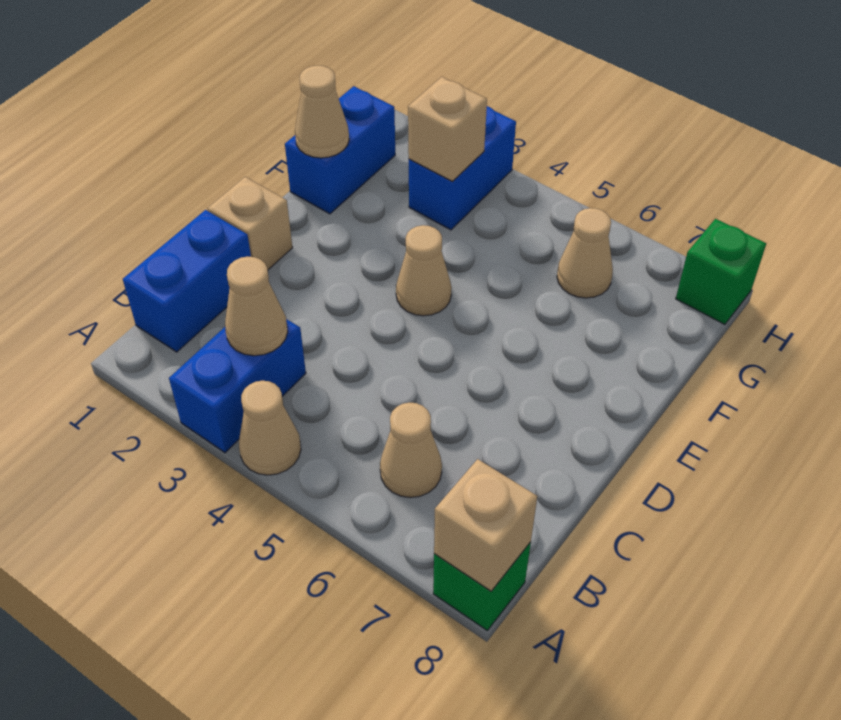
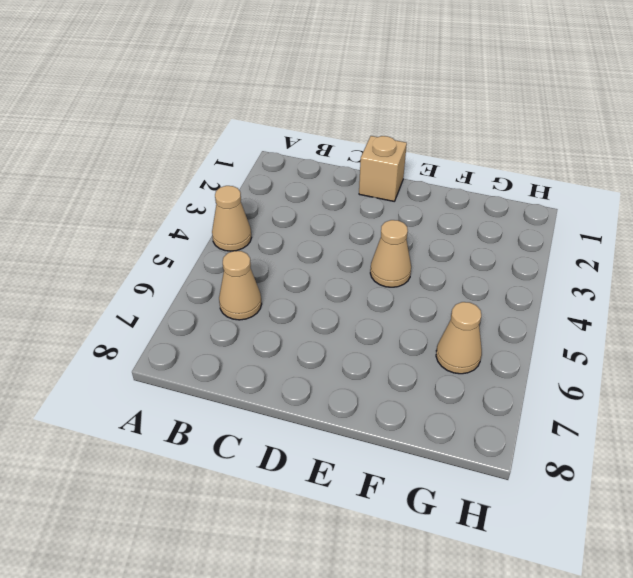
none -> blue brick A3:B3 level 1
none -> green brick A8 level 1
none -> blue brick B1:C1 level 1

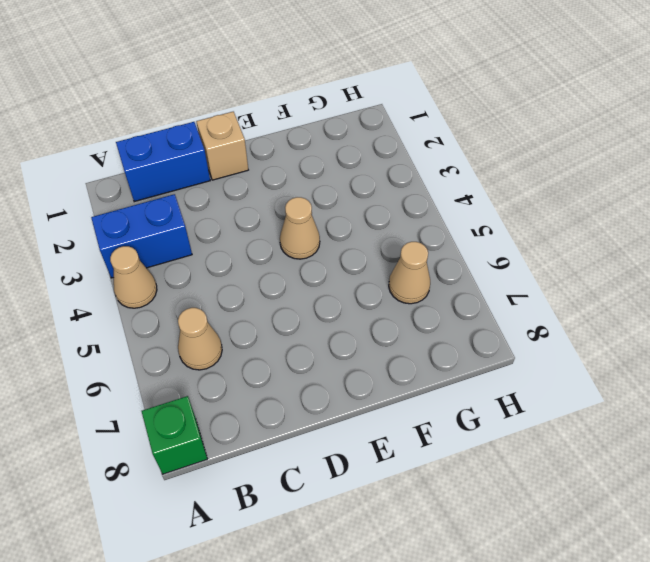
none -> blue brick F1:G1 level 1
none -> blue brick G3:H3 level 1
none -> green brick H8 level 1

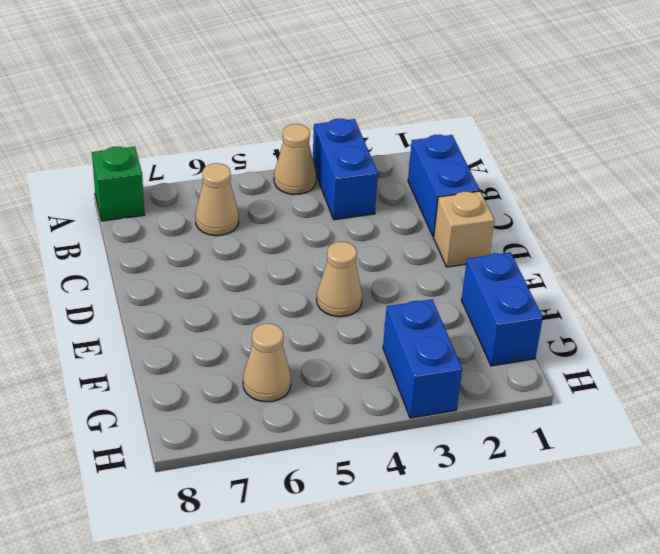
none -> green brick H8 level 1
none -> tan brick A8 level 2
none -> tan cone B3 level 2

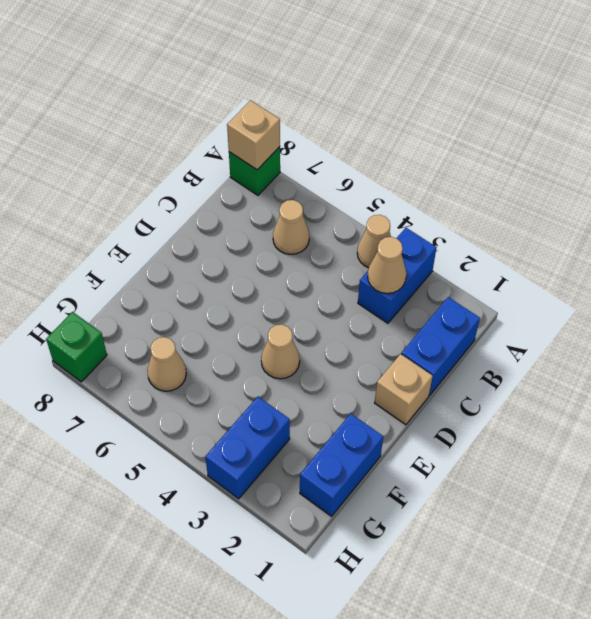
none -> tan cone F1 level 2
none -> tan brick G3 level 2

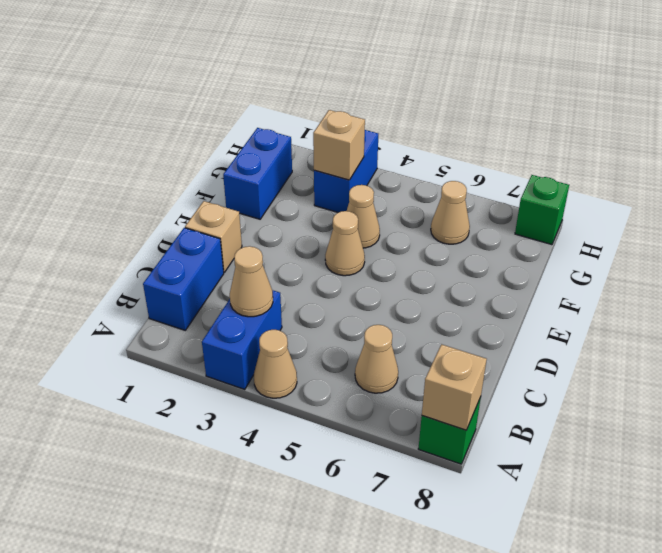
tan cone F4 level 1 -> tan cone F1 level 2

